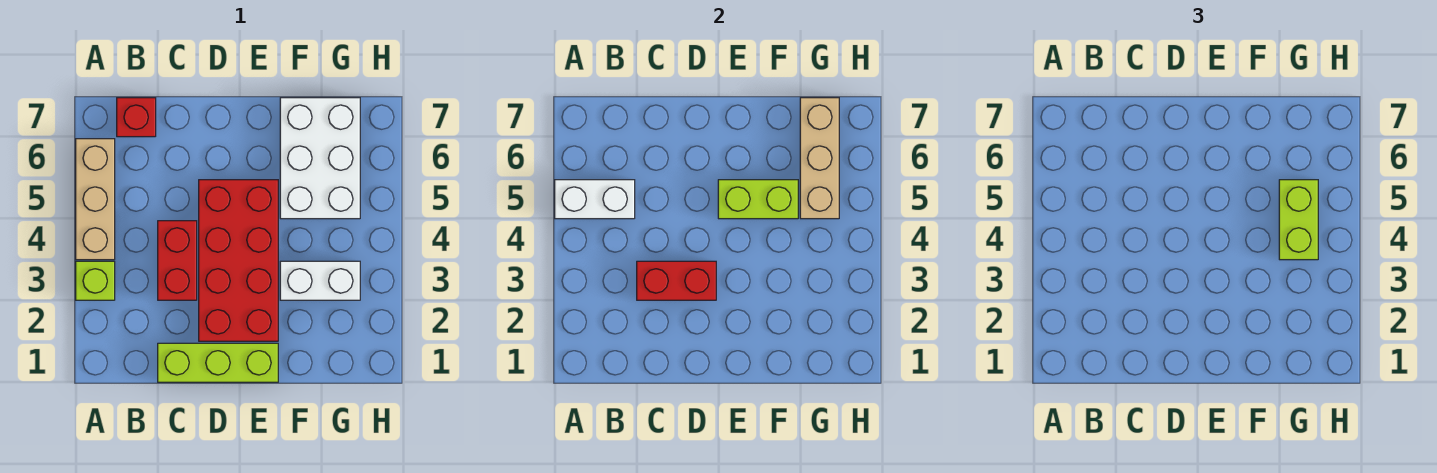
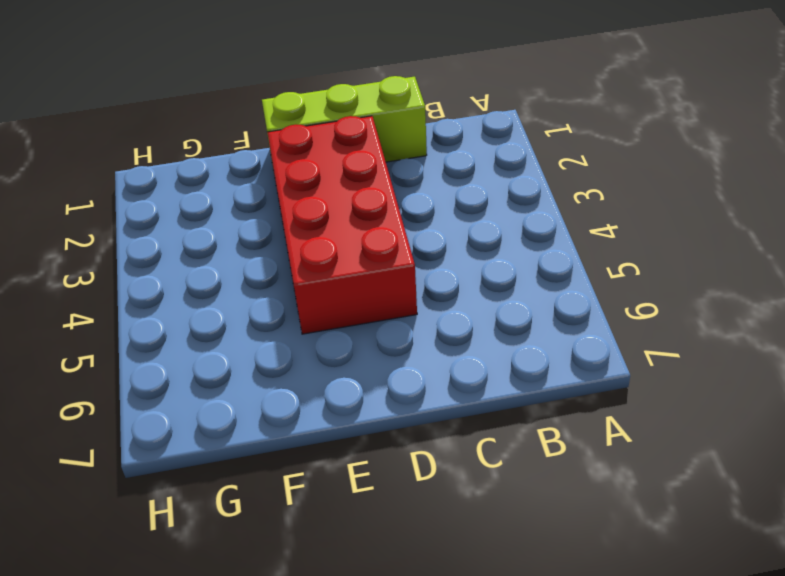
none -> lime brick A3 level 1
none -> tan brick A4:A6 level 1
none -> red brick B7 level 1

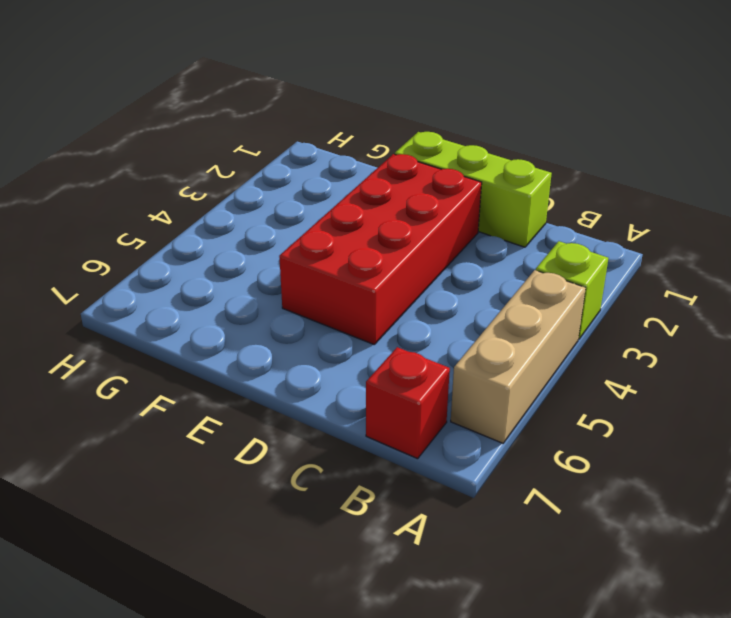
none -> red brick C3:C4 level 1
none -> white brick F3:G3 level 1
none -> white brick F5:G7 level 1

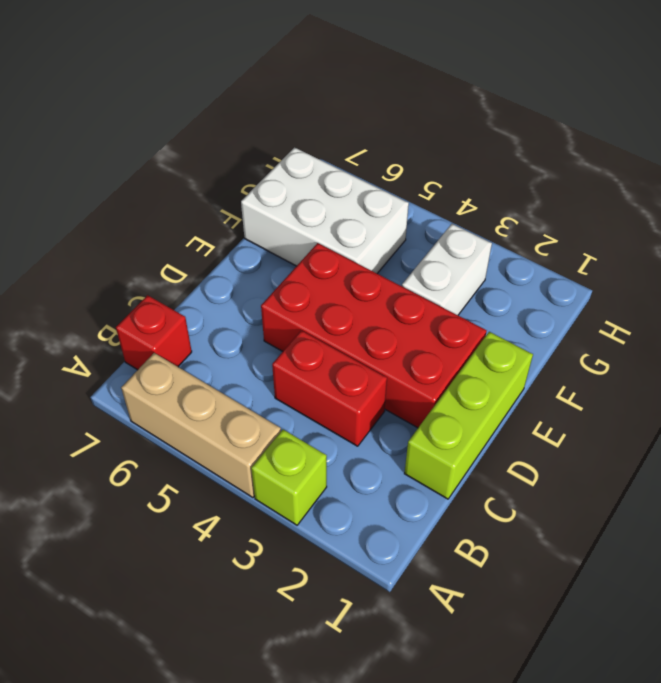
none -> white brick A5:B5 level 2
none -> red brick C3:D3 level 2
none -> lime brick E5:F5 level 2

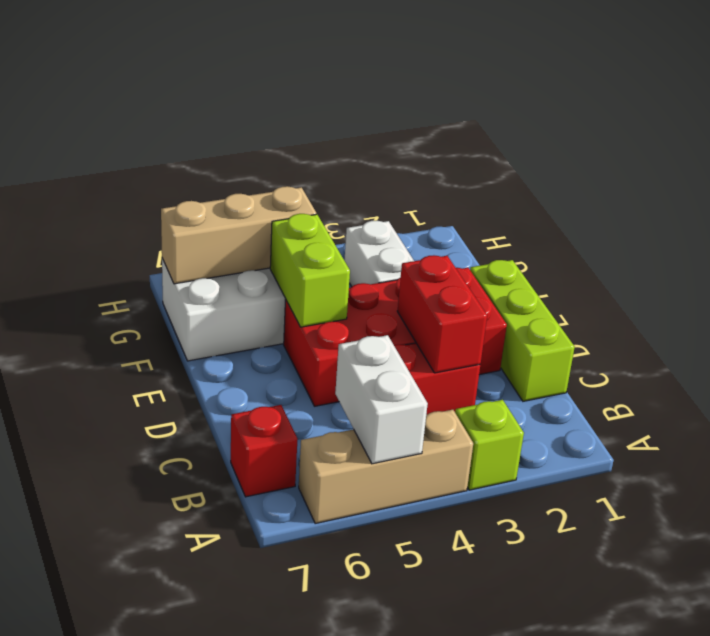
none -> lime brick G4:G5 level 3

